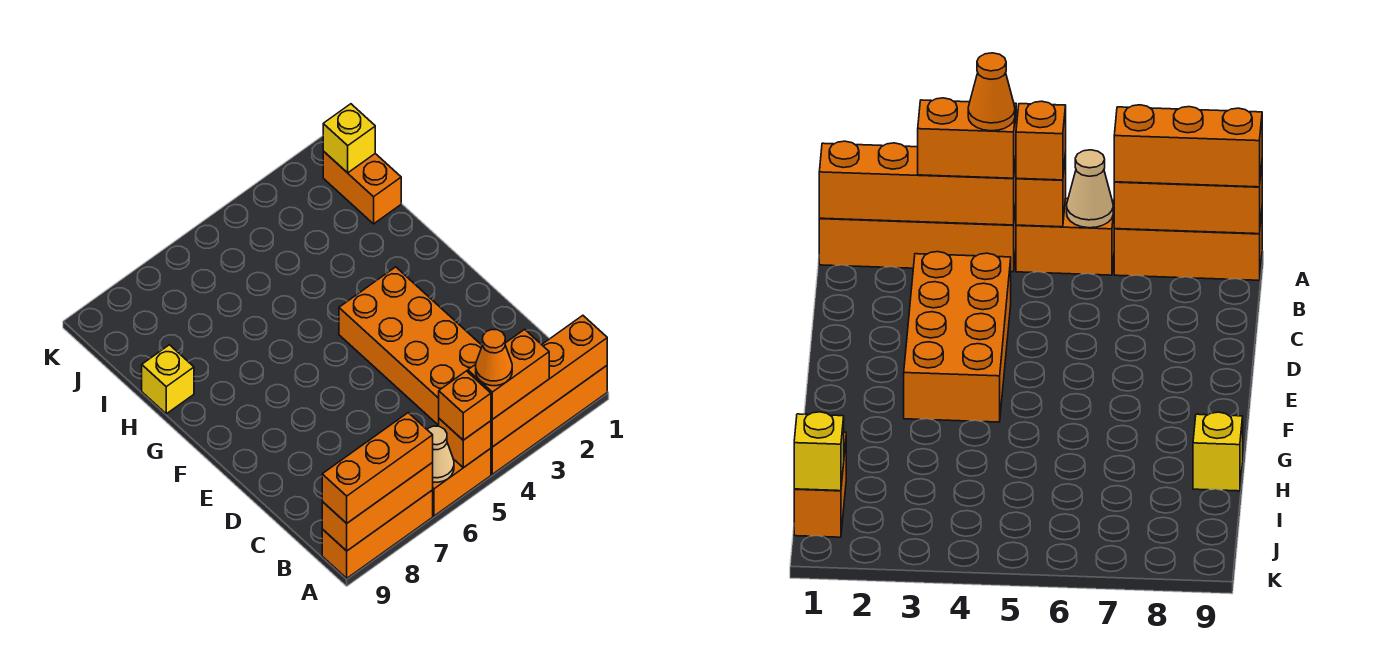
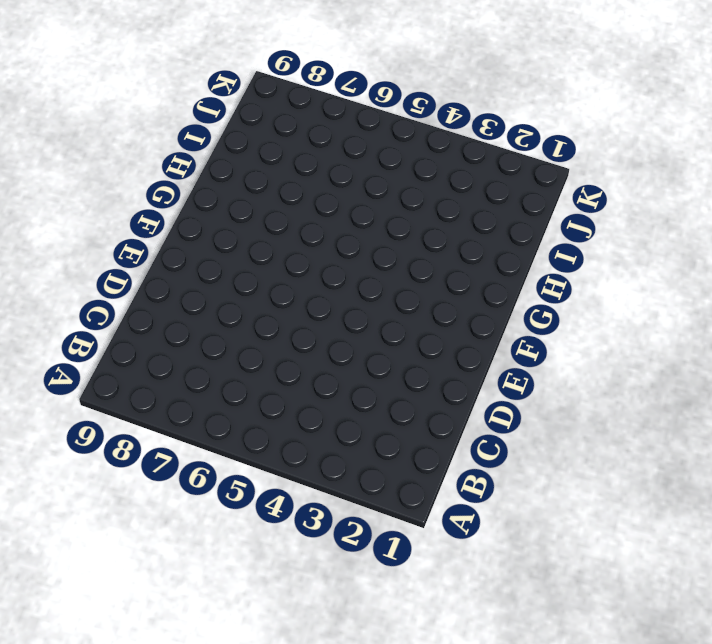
none -> orange brick A1:A4 level 1
none -> orange brick A5:A6 level 1
none -> orange brick A7:A9 level 1

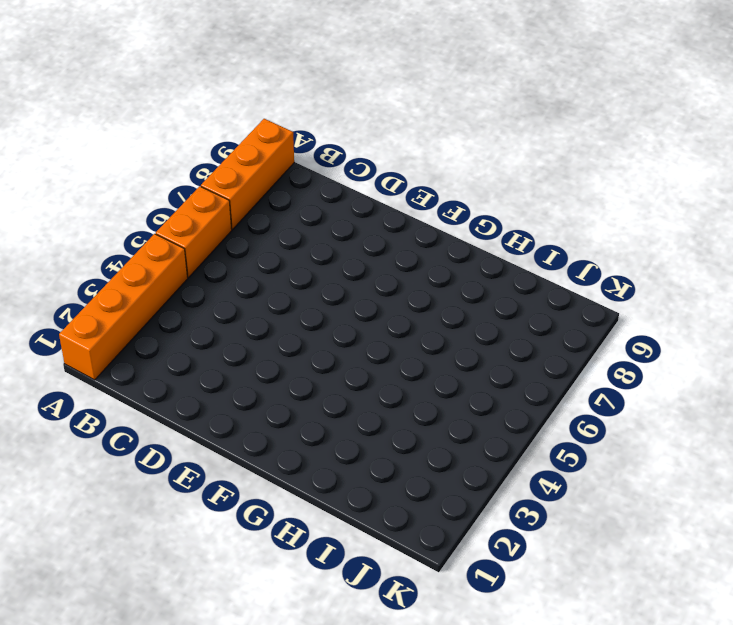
none -> orange brick C3:F4 level 1
none -> yellow brick H9 level 1
none -> orange brick I1:J1 level 1

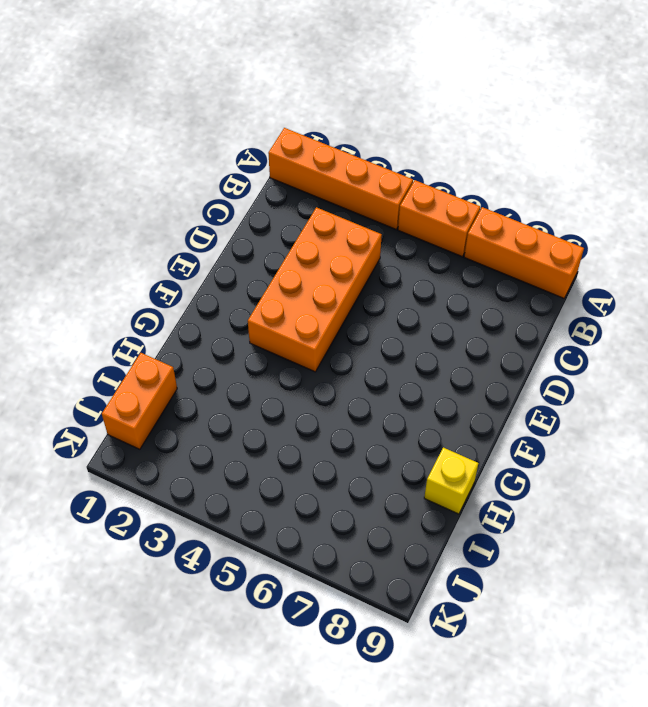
none -> orange brick A1:A4 level 2
none -> orange brick A5 level 2
none -> tan cone A6 level 2

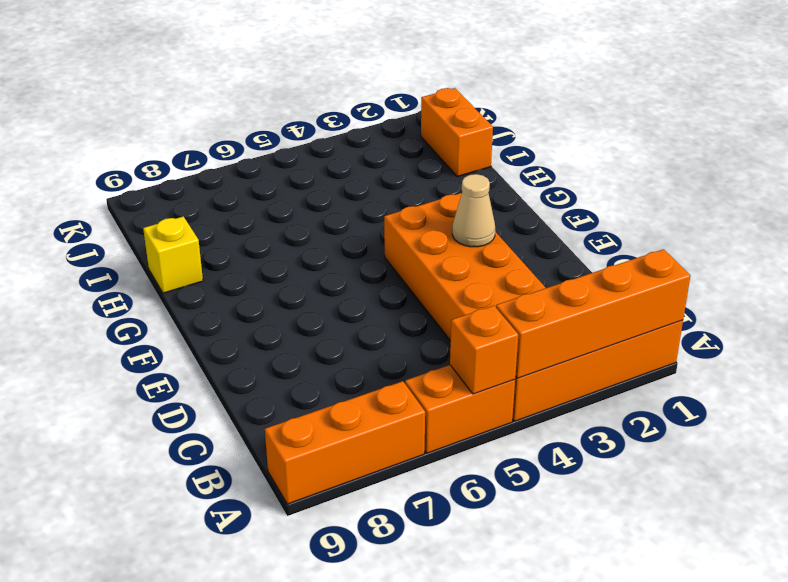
tan cone E3 level 2 -> tan cone A6 level 2
none -> orange brick A7:A9 level 2
none -> yellow brick J1 level 2
none -> orange brick A3:A4 level 3

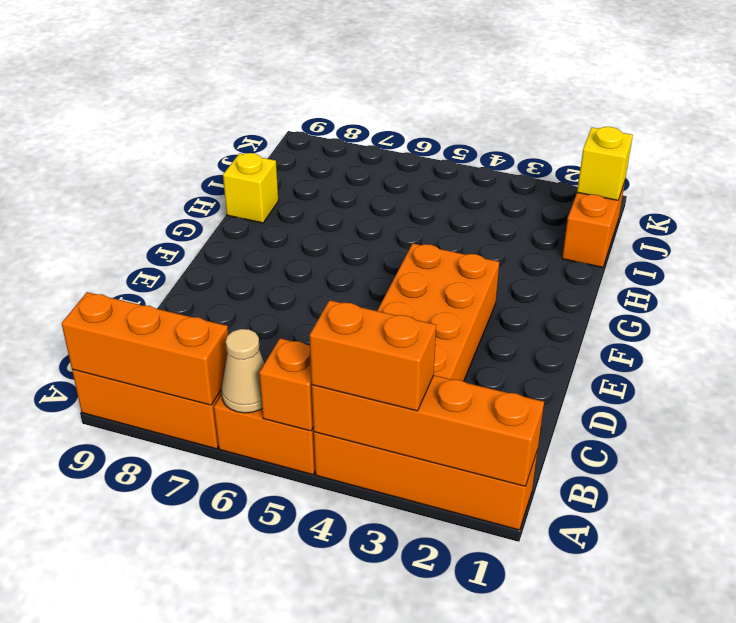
none -> orange brick A5 level 3
none -> orange brick A7:A9 level 3
none -> orange cone A4 level 4

